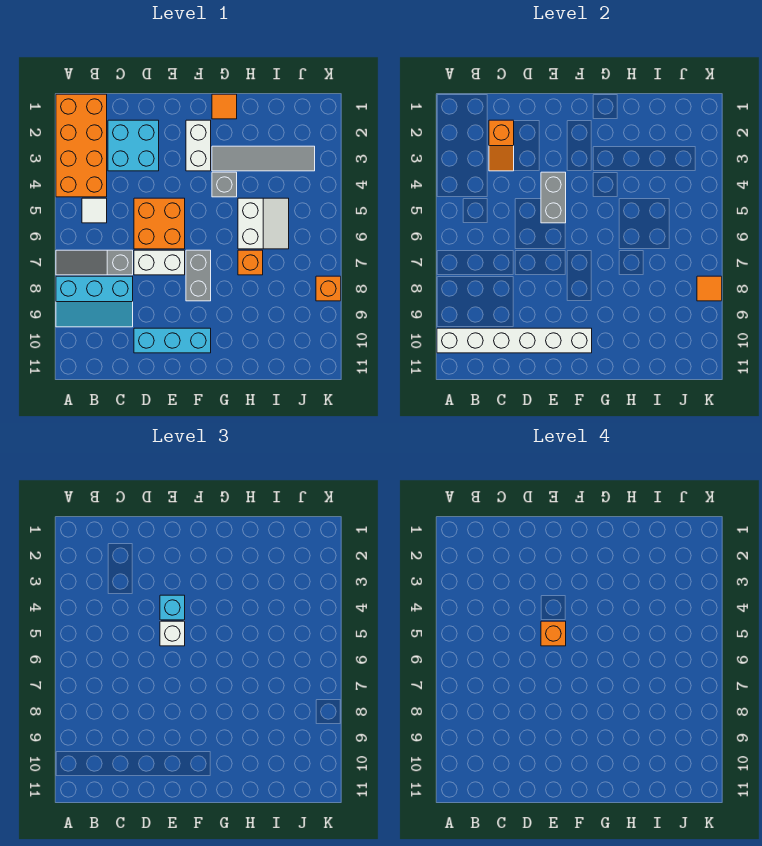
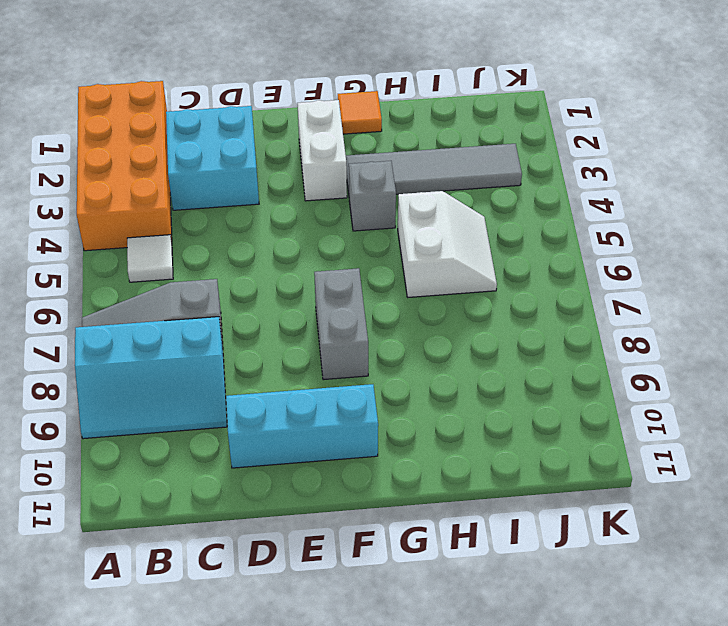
none -> orange brick D5:E6 level 1
none -> white brick D7:E7 level 1
none -> orange brick H7 level 1

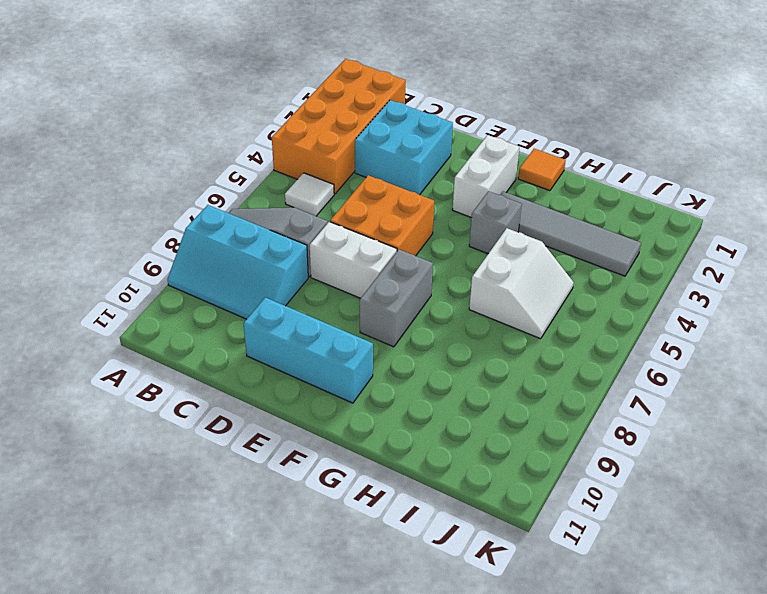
none -> orange brick H7 level 1
none -> orange brick K8 level 1
none -> white brick A10:F10 level 2

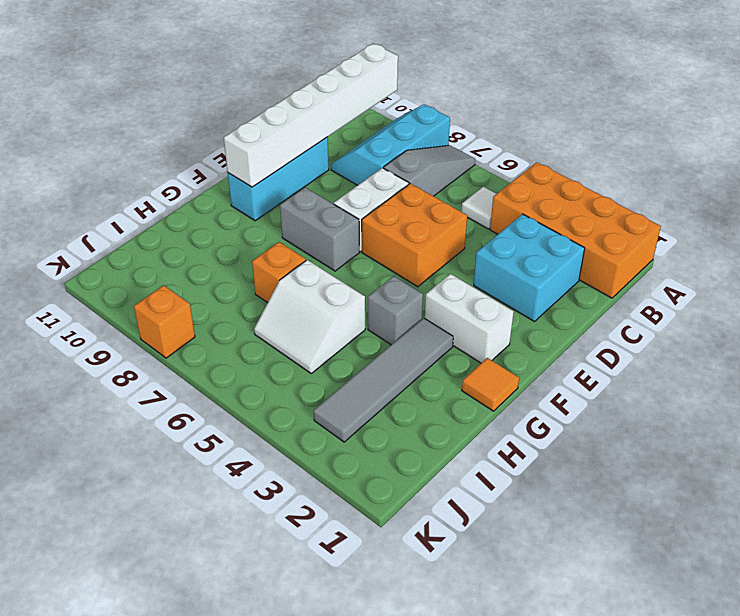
none -> orange slope C2:C3 level 2 top 2
none -> grey brick E4:E5 level 2
none -> orange tile K8 level 2

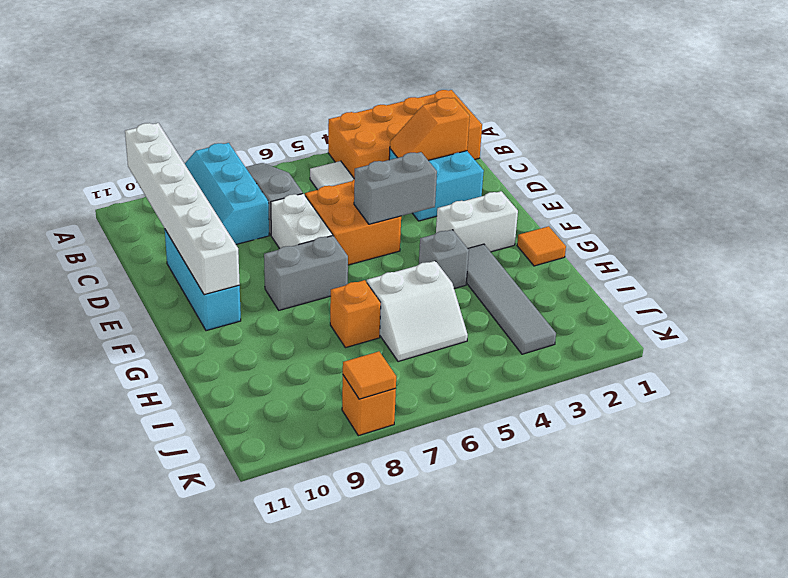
none -> cyan brick E4 level 3
none -> white brick E5 level 3
none -> orange brick E5 level 4

